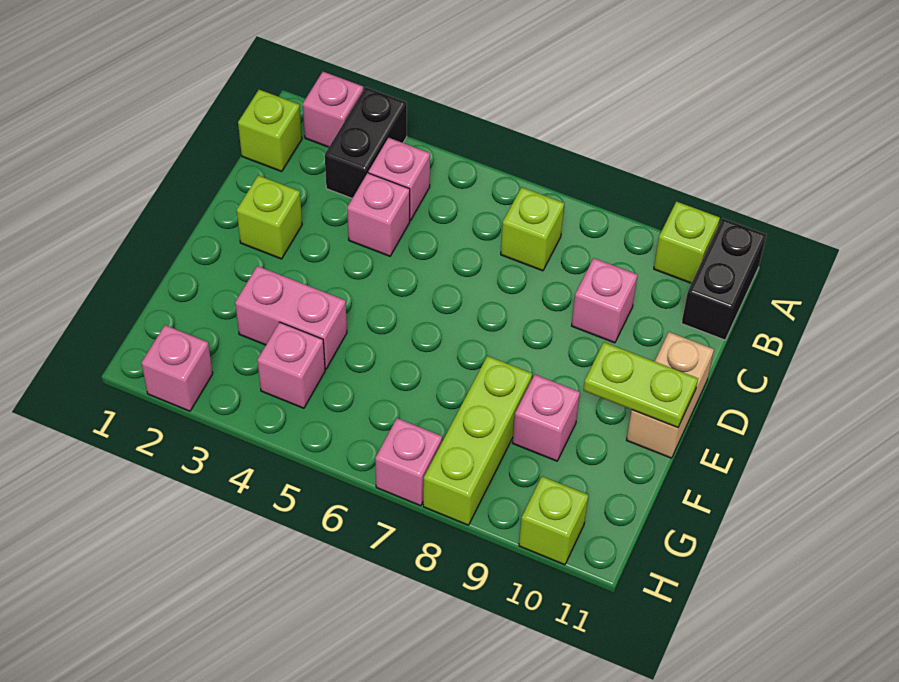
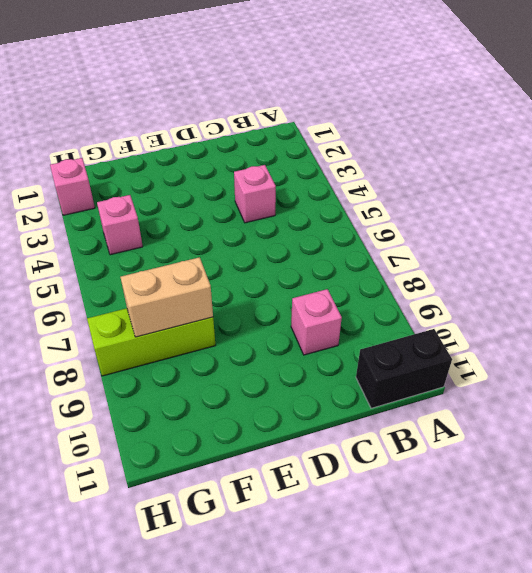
tan brick F8:G8 level 2 -> tan brick D11:E11 level 1
none -> pink brick A2 level 1
none -> black brick A3:B3 level 1
none -> lime brick A10 level 1

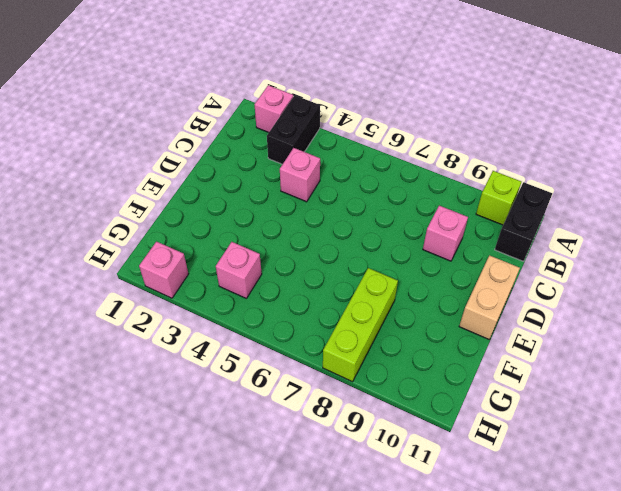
none -> lime brick B1 level 1
none -> pink brick B4 level 1
none -> lime brick B7 level 1

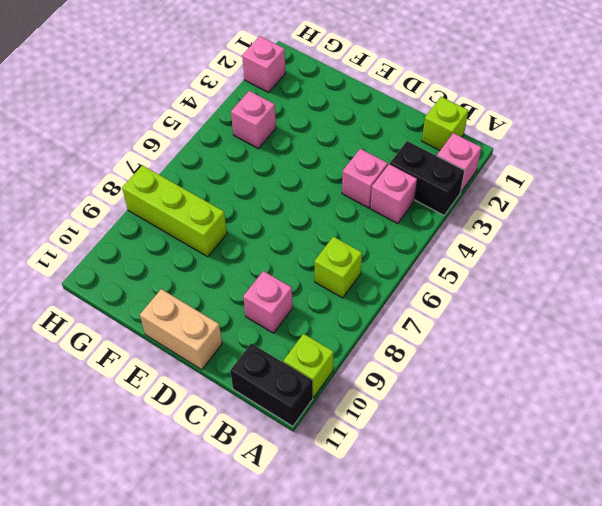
none -> lime brick D2 level 1
none -> pink brick F3:F4 level 1
none -> pink brick F9 level 1

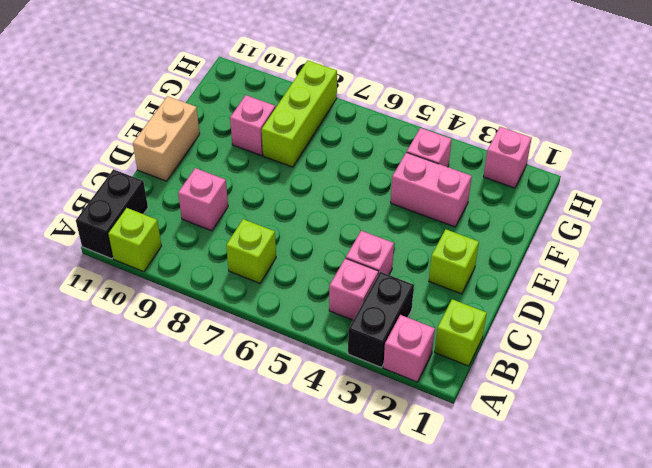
none -> pink brick H7 level 1
none -> lime brick H10 level 1
none -> lime plate E10:E11 level 2

